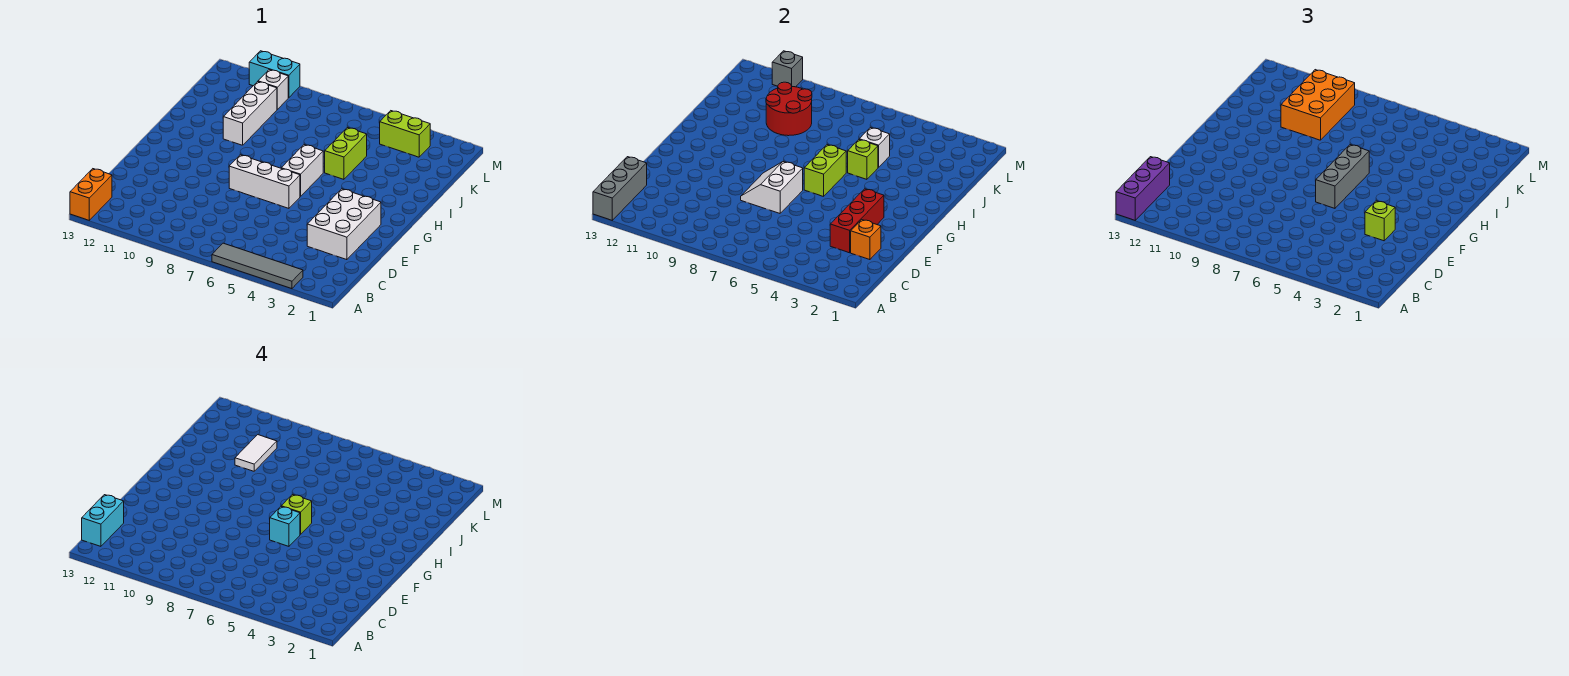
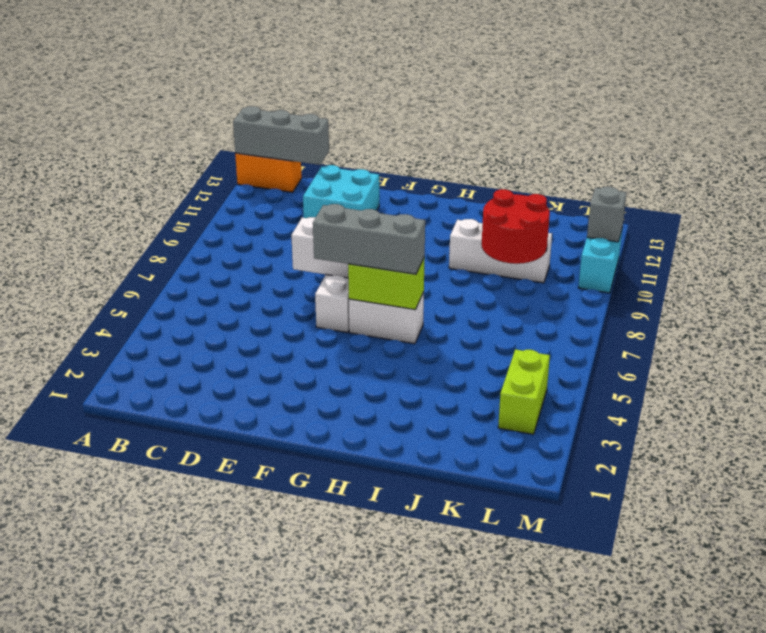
cyan brick D11:E12 level 1 -> none
none -> grey tile A3:A6 level 1
none -> white brick D2:F3 level 1
none -> lime brick I5:J5 level 1

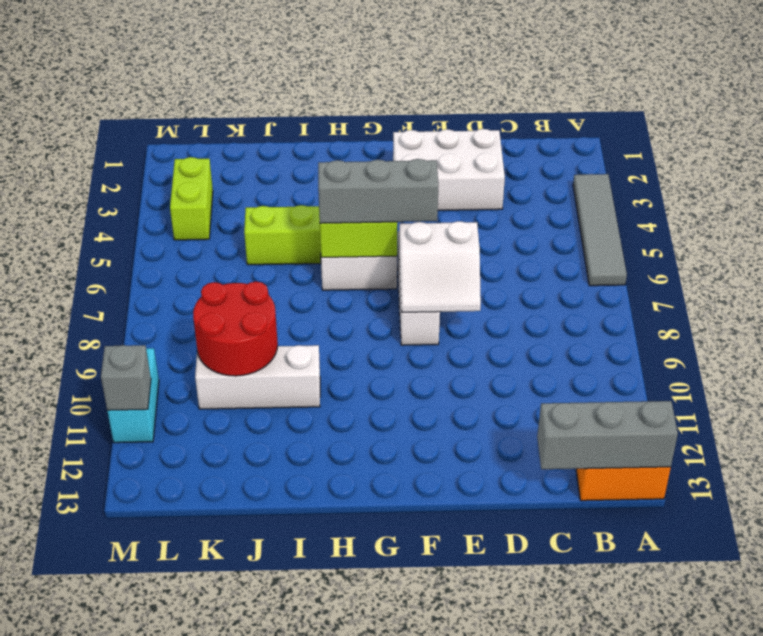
none -> white brick L10 level 1
none -> orange brick D2 level 2
none -> red brick D3:F3 level 2

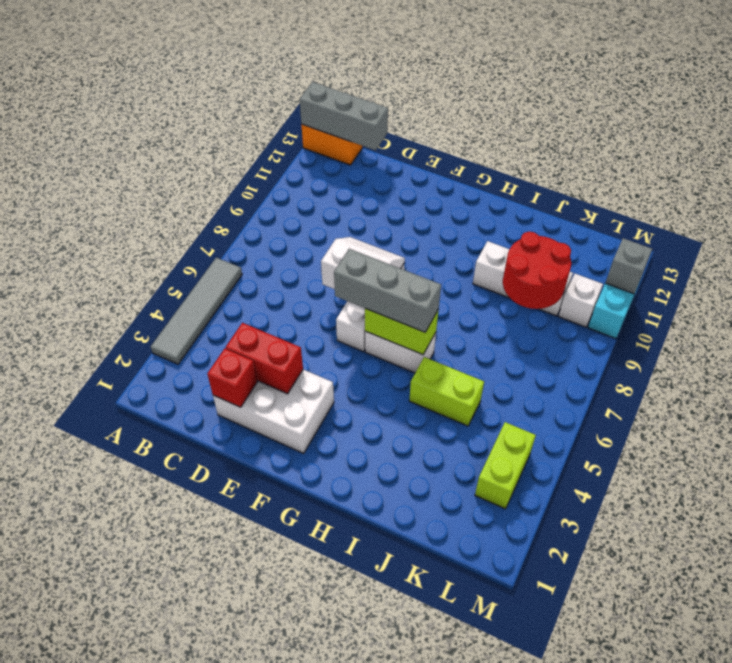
red brick D2 level 2 -> orange brick D2 level 2
red brick D3:E3 level 2 -> red brick D3:F3 level 2
none -> lime brick I5 level 2
none -> white brick J5 level 2
none -> purple brick A13:C13 level 3

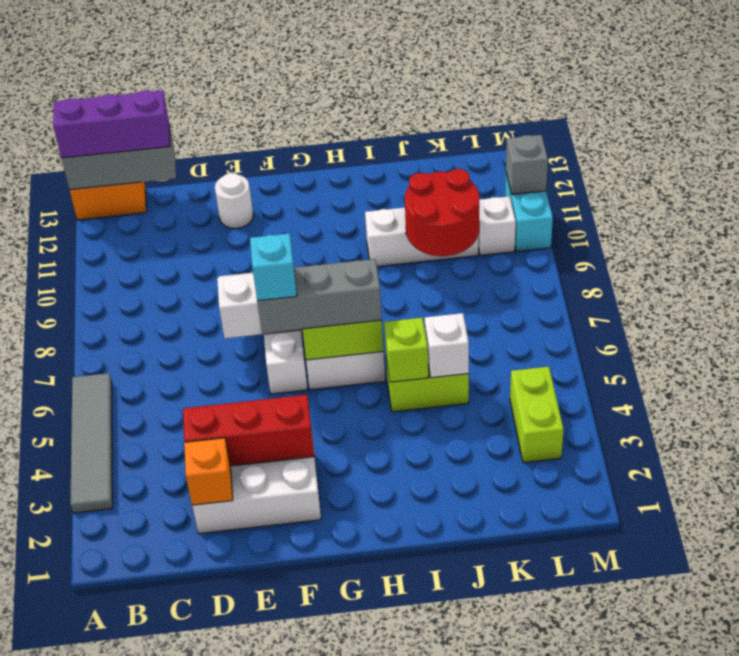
white round brick E12 level 1 -> none
none -> lime brick E3 level 3
none -> orange brick J9:L10 level 3
none -> cyan brick B13:C13 level 4

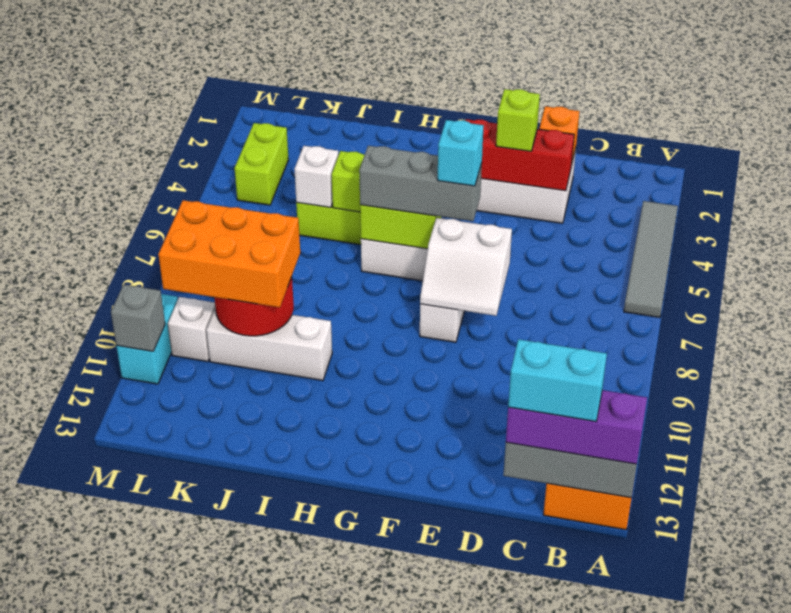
none -> lime brick G6 level 4
none -> white tile J10:K10 level 4

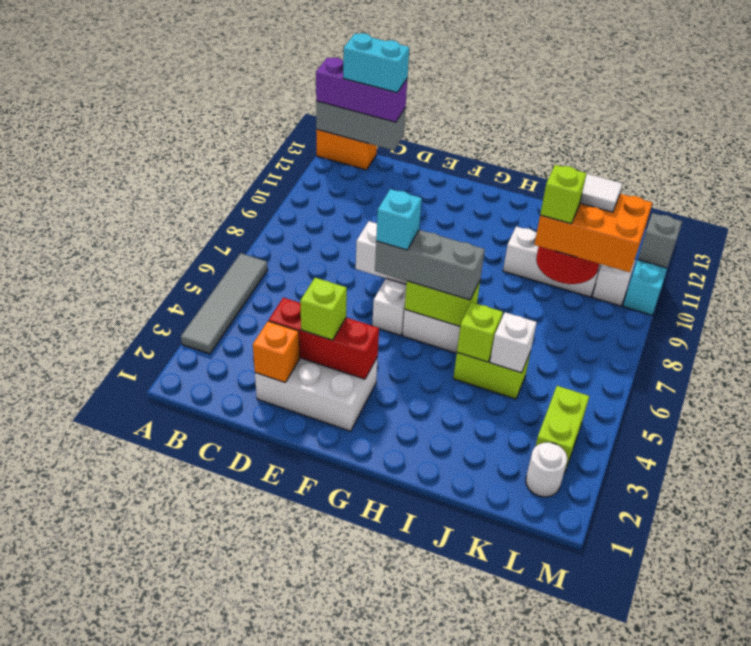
lime brick J9 level 4 -> lime brick G6 level 4
white round brick L2 level 1 -> none

